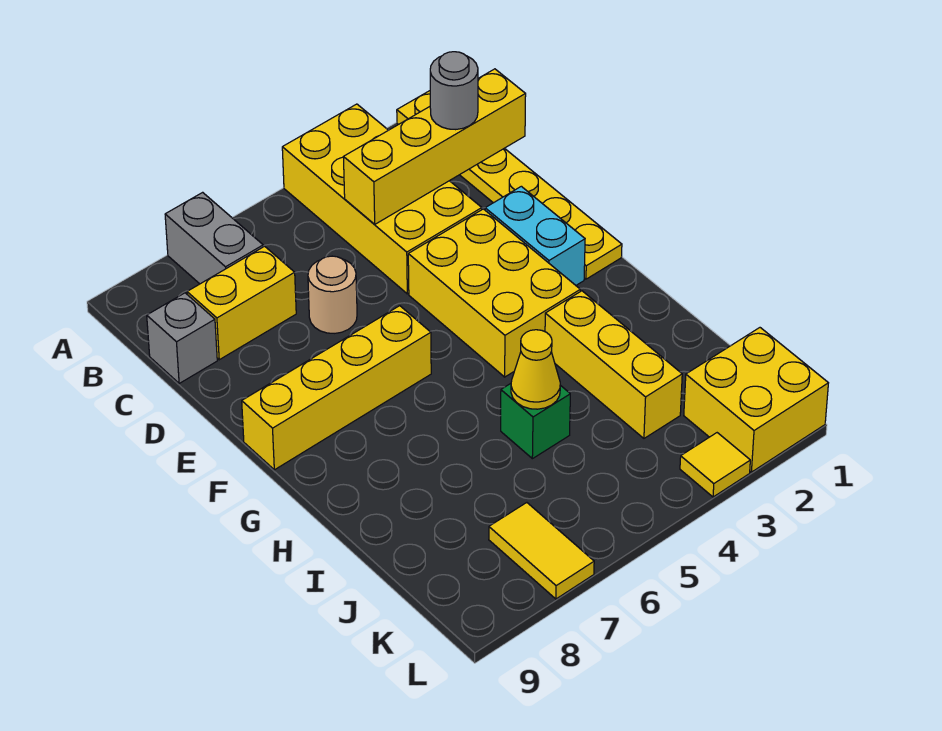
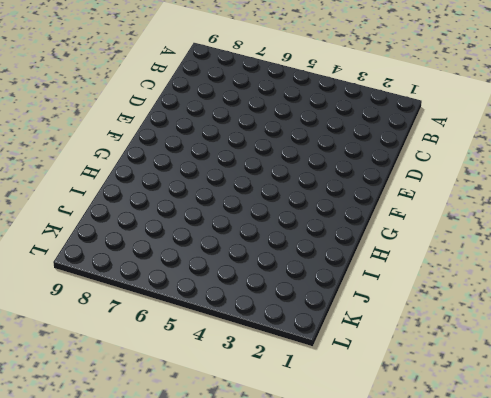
none -> yellow plate A1:F1 level 1
none -> yellow brick A3:D4 level 1
none -> grey brick A7:B7 level 1

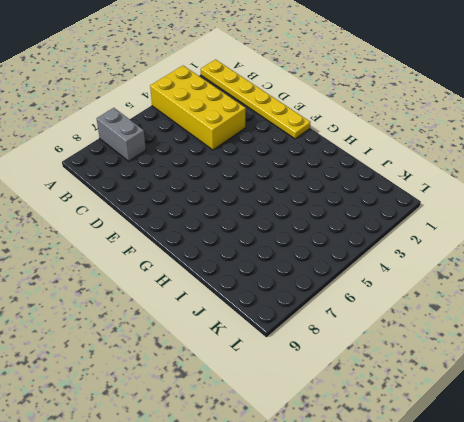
none -> yellow brick C7:C8 level 1
none -> grey brick C9 level 1
none -> tan round brick D6 level 1

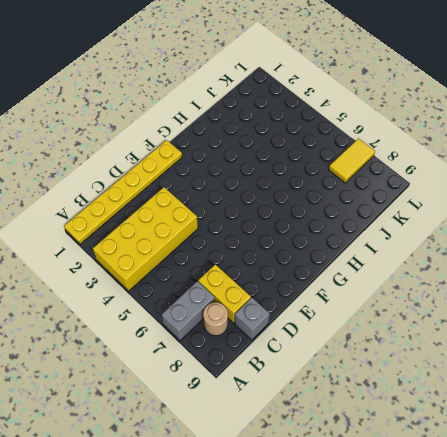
tan round brick B8 level 1 -> tan round brick D6 level 1
none -> cyan brick E2:F2 level 1
none -> yellow brick E3:G4 level 1
none -> yellow brick F6:F9 level 1

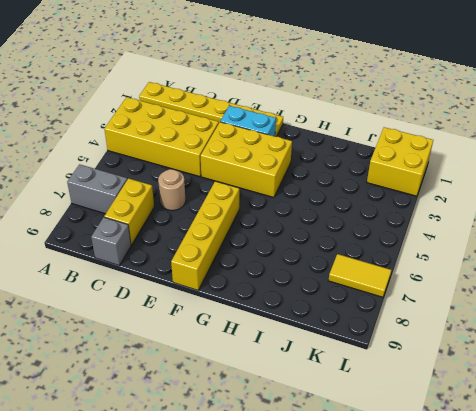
none -> yellow brick H3:J3 level 1
none -> green brick I5 level 1
none -> yellow tile L3 level 1

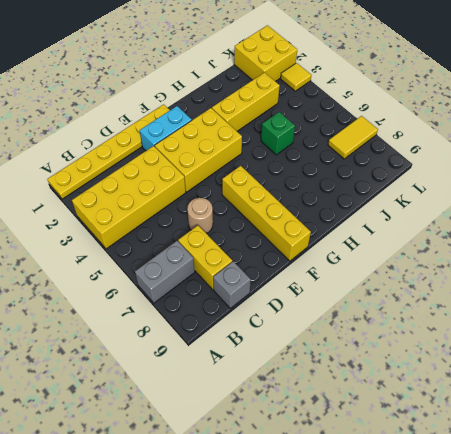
none -> yellow brick C1:C4 level 2
none -> yellow cone I5 level 2
none -> grey round brick C2 level 3

